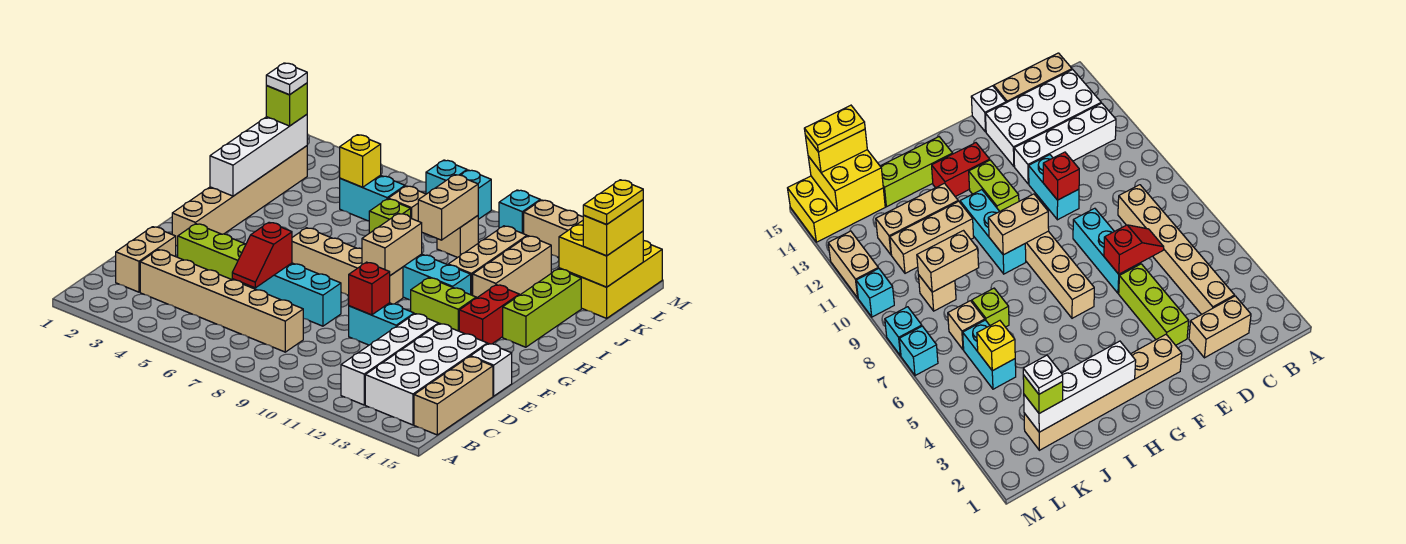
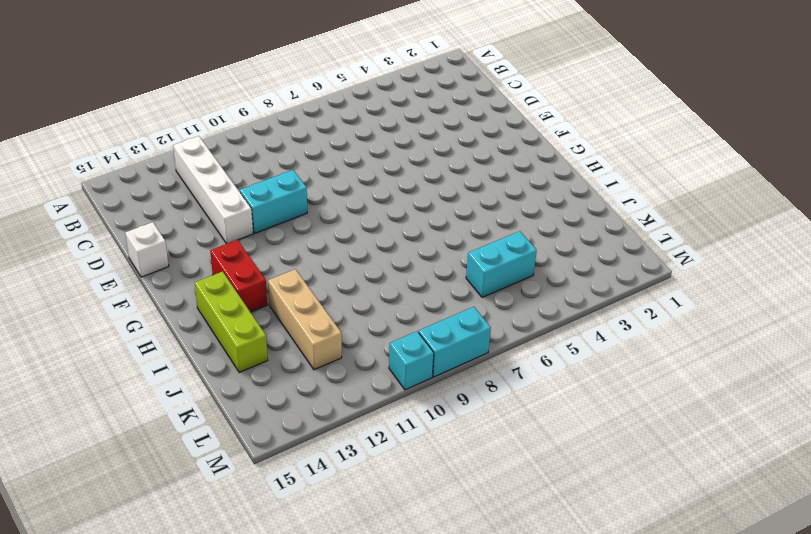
cyan brick M8:M9 level 1 -> cyan brick M8 level 1
none -> white brick B13:E14 level 1
none -> tan brick B15:D15 level 1
none -> tan brick C2:D2 level 1
none -> tan brick C3:C8 level 1

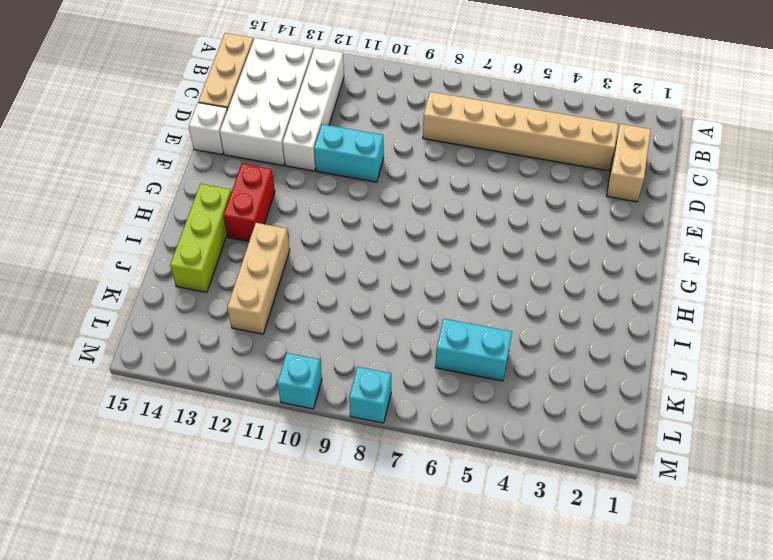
none -> lime brick E3:E5 level 1
none -> cyan brick E6:E8 level 1
none -> tan brick F2:K2 level 1
none -> tan brick G6:G9 level 1

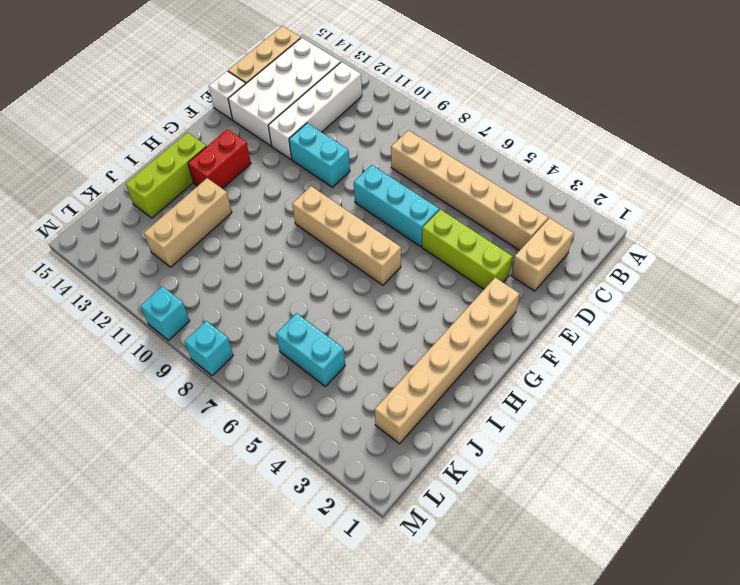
none -> lime brick G11:G12 level 1
none -> cyan brick H9:H11 level 1
none -> tan brick I11:K11 level 1
none -> lime brick J7 level 1

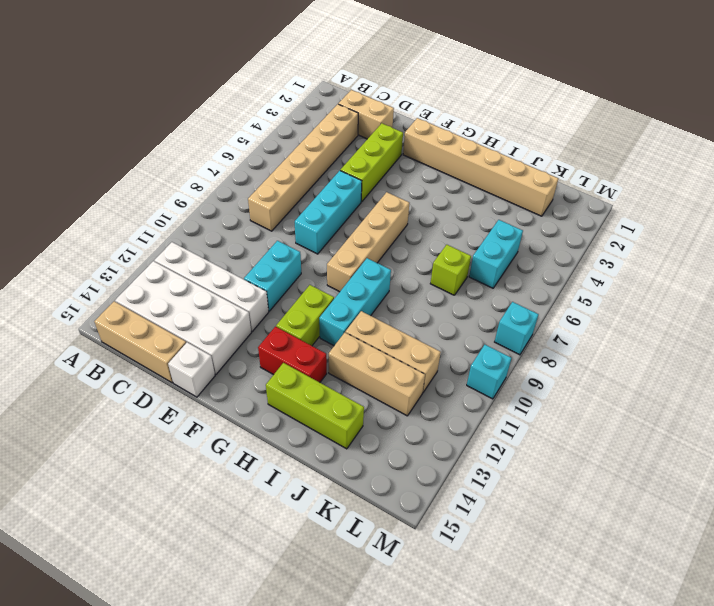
none -> tan brick K7 level 1
none -> tan brick K9 level 1
none -> yellow brick K14:M15 level 1
none -> cyan brick M7 level 1

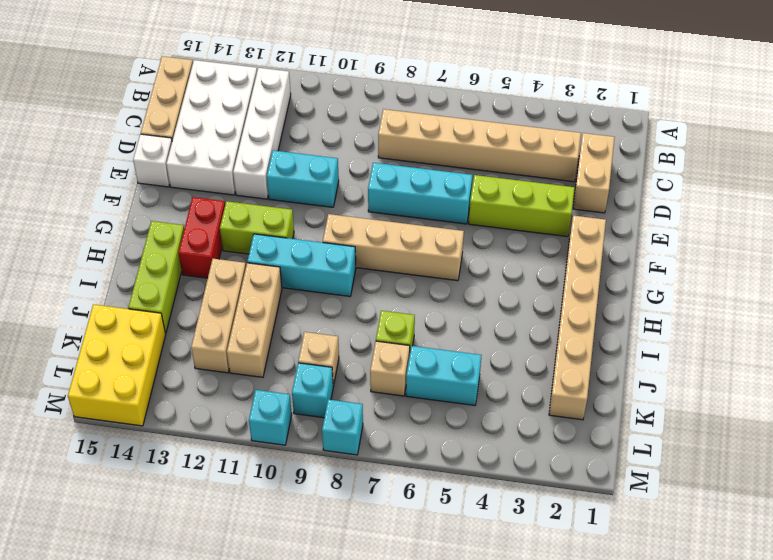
cyan brick L9 level 1 -> cyan brick M7 level 1
none -> tan brick M11:M12 level 1
none -> red slope D6:E6 level 2 top E
none -> red brick E10 level 2
none -> tan brick G9:H9 level 2

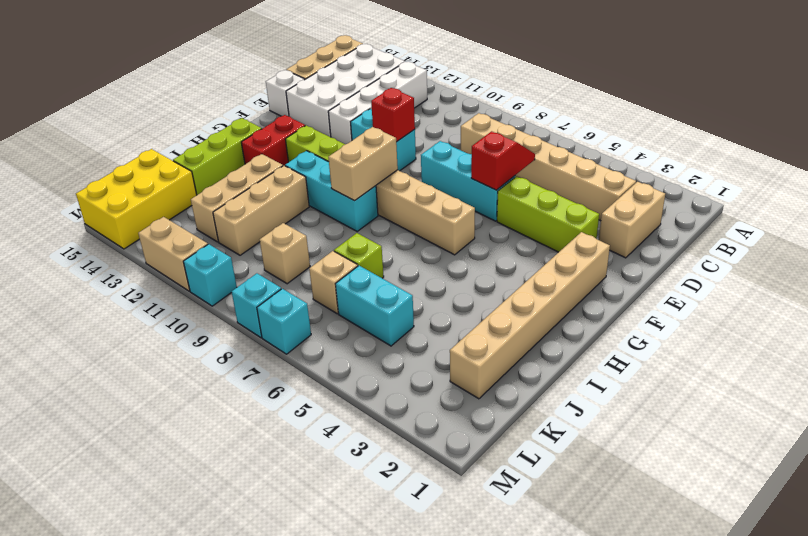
none -> white brick H2:K2 level 2
none -> tan brick J9:K9 level 2
none -> yellow brick K5 level 2
none -> yellow brick K14:L15 level 2

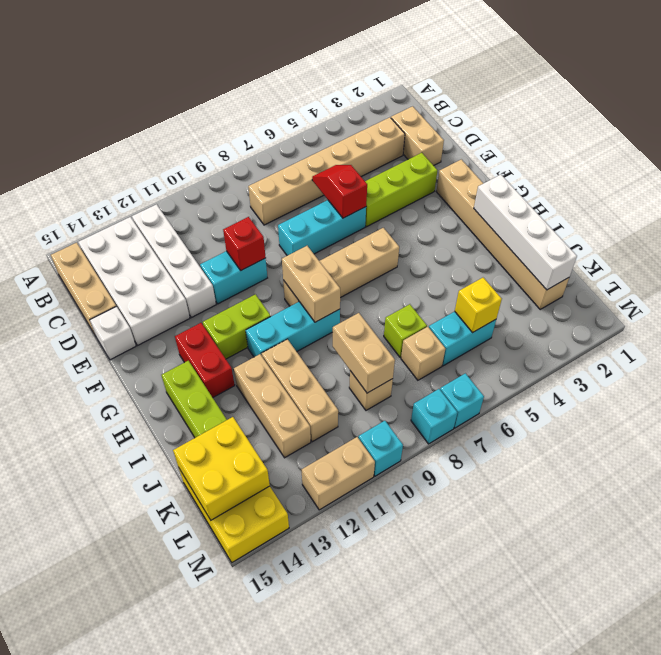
none -> lime brick K2 level 3
none -> yellow brick K15:L15 level 3
none -> white plate K2 level 4
none -> yellow plate K15:L15 level 4

